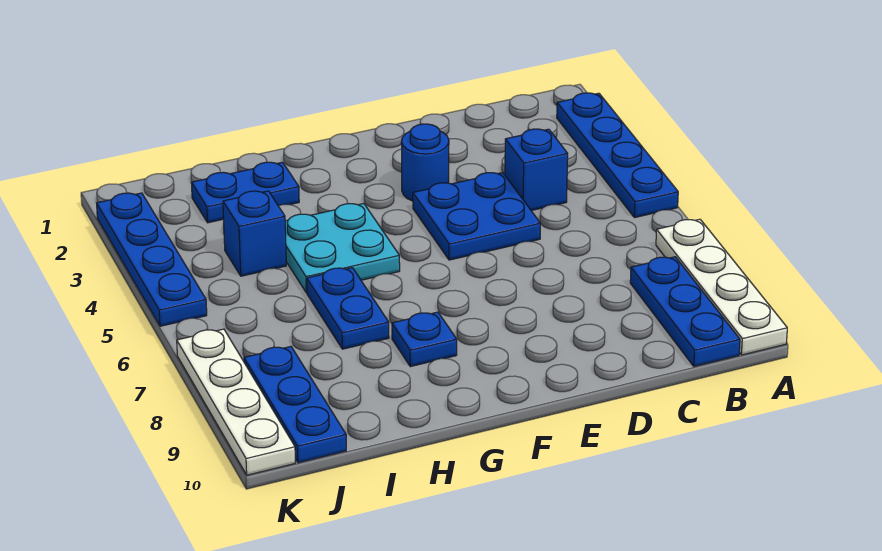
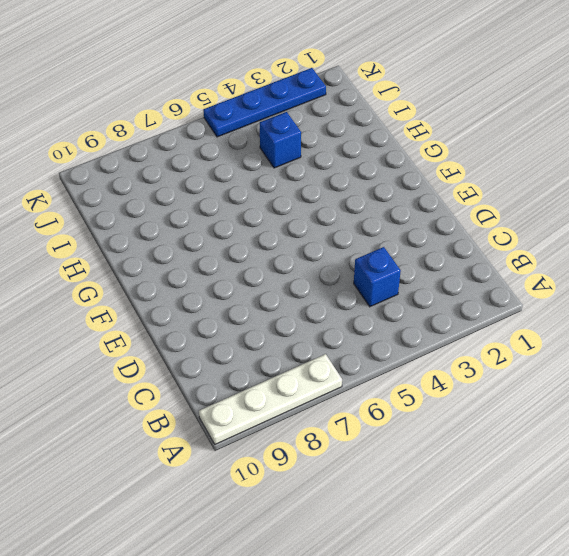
none -> blue plate A2:A5 level 1
none -> blue plate B8:B10 level 1
none -> blue plate D4:E5 level 1

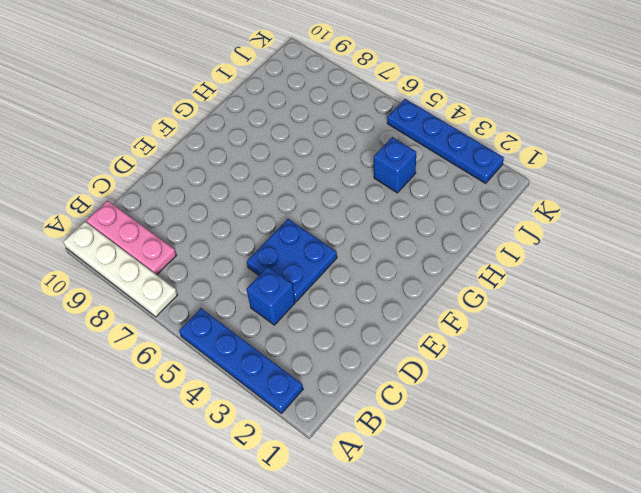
pink plate B8:B10 level 1 -> blue plate B8:B10 level 1
none -> blue round brick E3 level 1
none -> cyan plate G4:H5 level 1
none -> blue plate G8 level 1

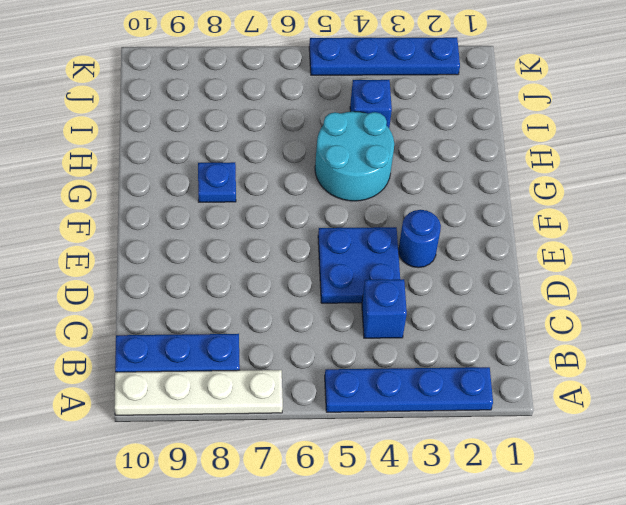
cyan round brick G4:H5 level 1 -> cyan plate G4:H5 level 1
none -> blue plate H2:I2 level 1
none -> blue plate H6:H7 level 1
none -> blue plate J8:J10 level 1

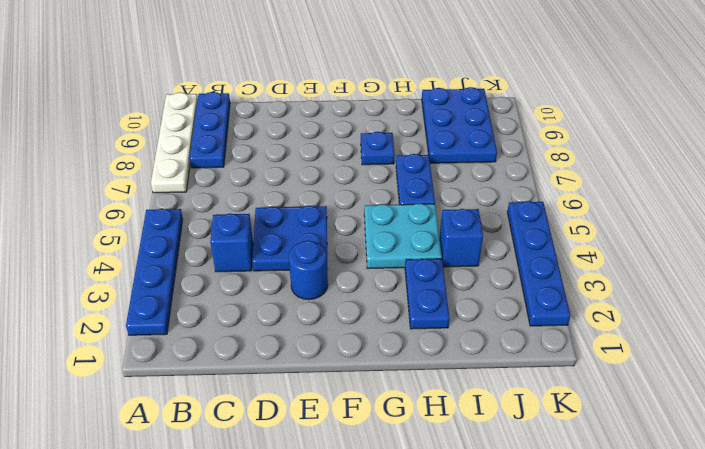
blue plate H2:H3 level 1 -> blue plate H2:I2 level 1
blue plate I8:J10 level 1 -> blue plate J8:J10 level 1
none -> white plate K7:K10 level 1

